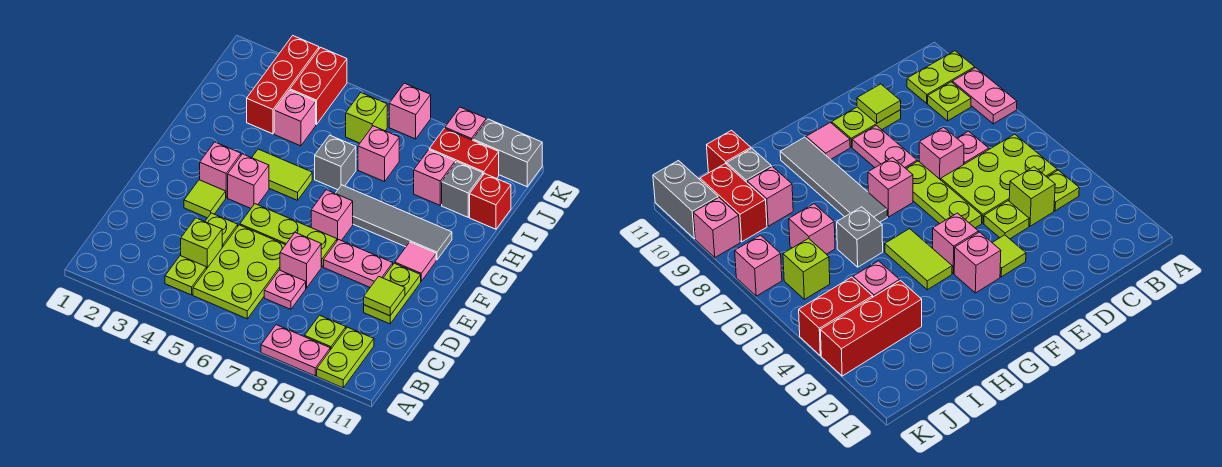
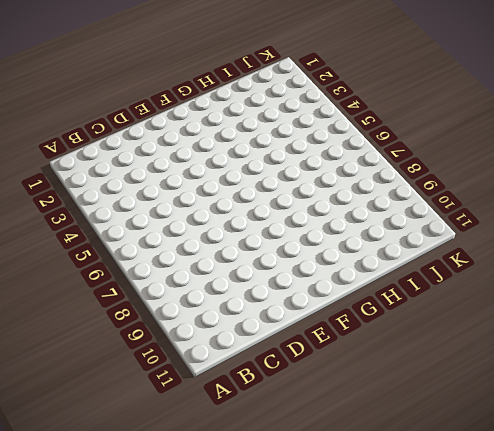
none -> pink plate A8:A9 level 1
none -> lime plate A10:B10 level 1
none -> lime plate B4 level 1
none -> lime plate B5:D6 level 1

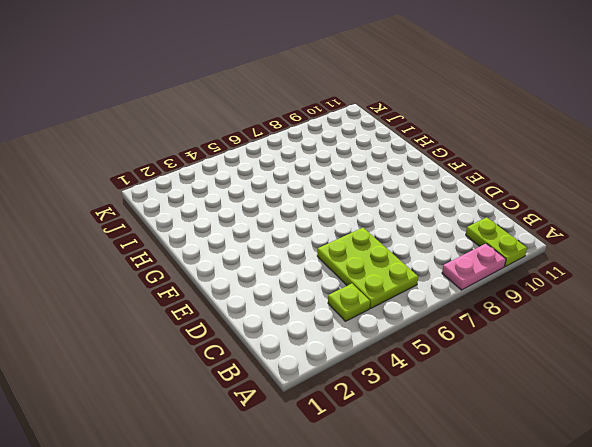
none -> lime plate B9 level 1
none -> lime brick C4 level 1
none -> pink plate C7 level 1
none -> lime plate D4 level 1

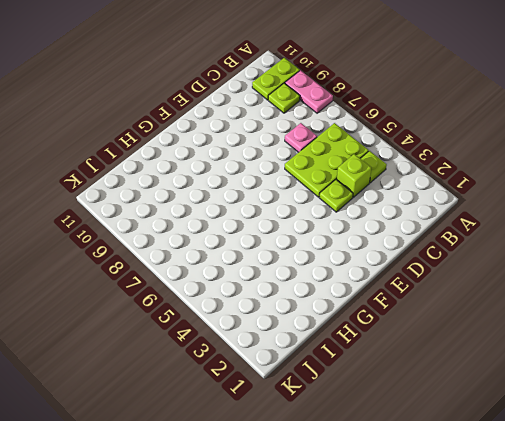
none -> pink brick D7 level 1
none -> lime plate D10:E10 level 1
none -> lime tile E3 level 1
none -> lime plate E5:E7 level 1

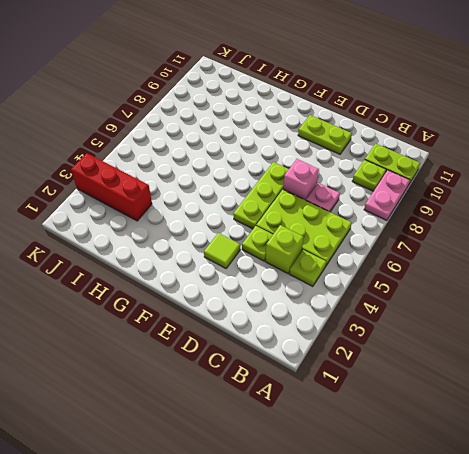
none -> pink plate E8:E9 level 1
none -> pink brick F3 level 1
none -> pink brick F4 level 1
none -> pink brick F7 level 1

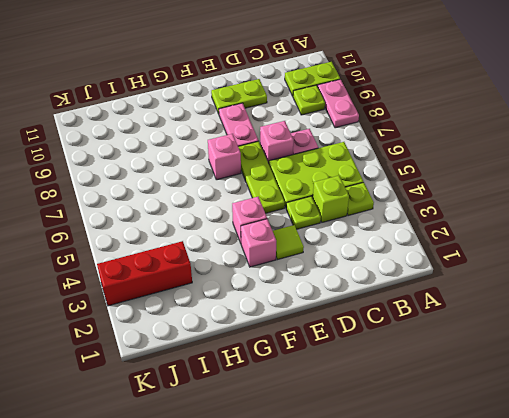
none -> pink tile F10 level 1
none -> lime tile G4:G5 level 1
none -> grey tile G7:G10 level 1
none -> grey brick H6 level 1

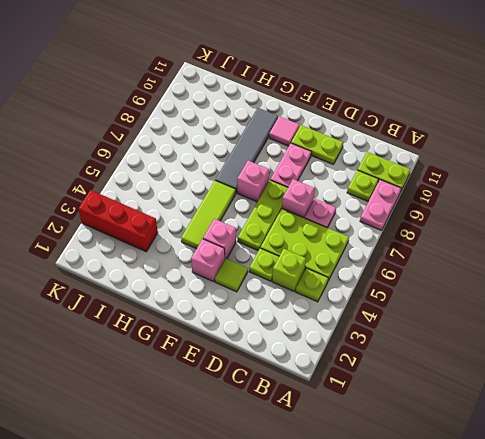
lime tile G4:G6 level 1 -> lime tile G4:G5 level 1
none -> grey brick H6 level 1
none -> pink brick I4 level 1
none -> pink brick I7 level 1
none -> pink brick I9 level 1

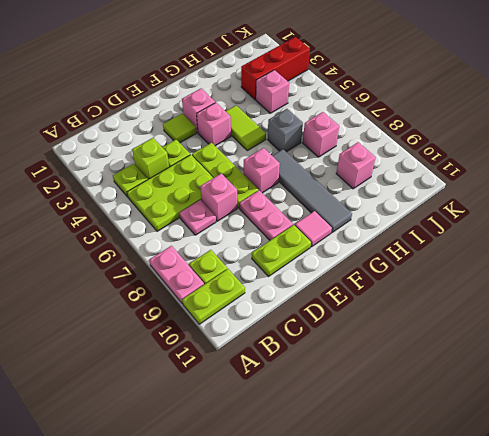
none -> grey brick I10 level 1
none -> red brick I11 level 1
none -> red brick J4:K4 level 1
none -> lime brick J6 level 1

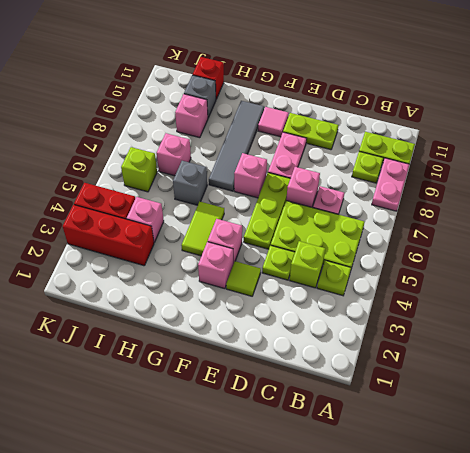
none -> red brick J9:J10 level 1
none -> pink brick K7 level 1
none -> pink brick K9 level 1
none -> grey brick K10:K11 level 1

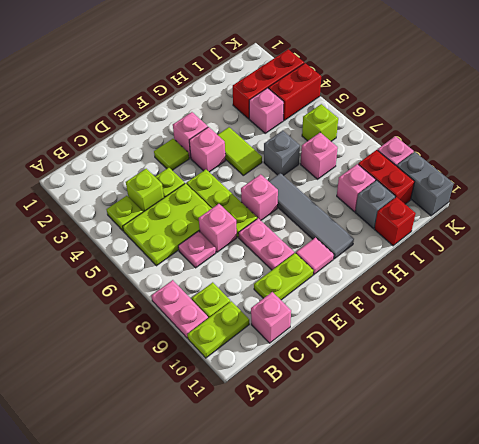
pink brick C11 level 1 -> pink brick K7 level 1
none -> lime tile D10 level 2

